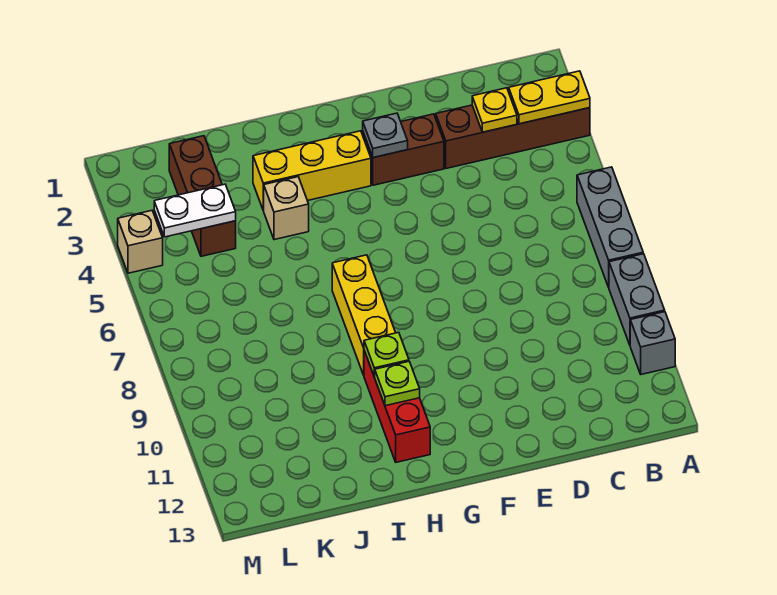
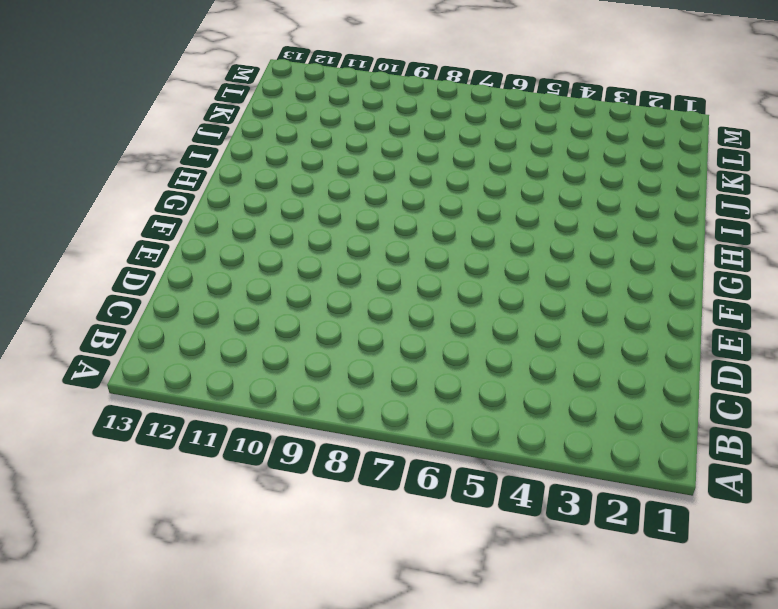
none -> brown brick A3:D3 level 1
none -> grey brick A6:A8 level 1
none -> grey brick A9:A10 level 1

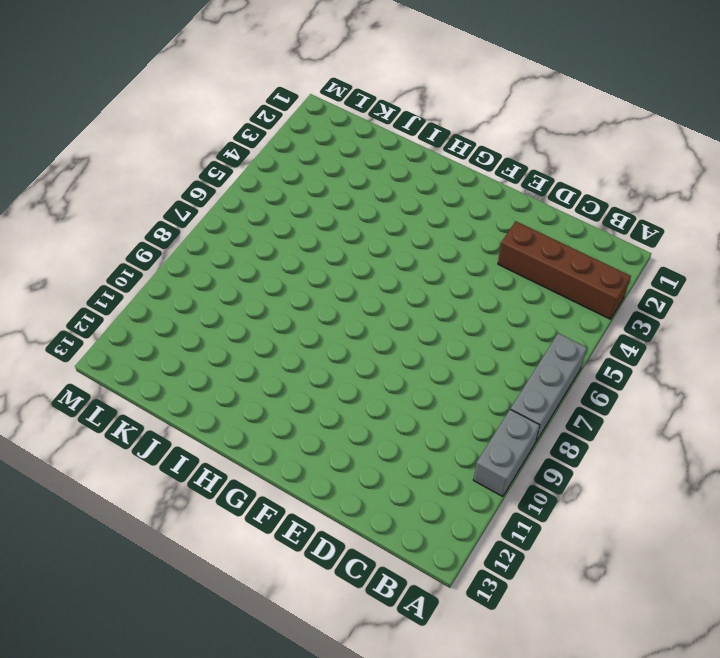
none -> grey brick A11 level 1
none -> brown brick E3:F3 level 1
none -> yellow brick G3:I3 level 1

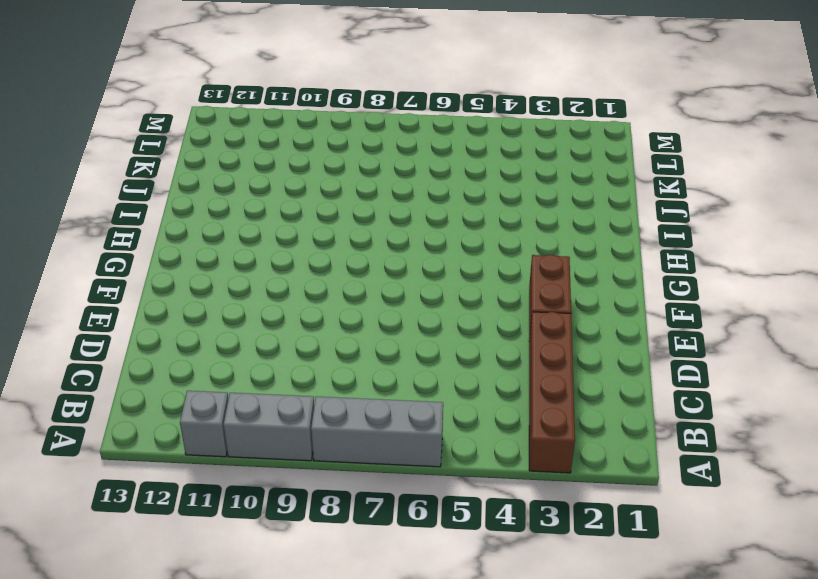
none -> yellow brick G3:I3 level 1
none -> yellow brick H7:H9 level 1
none -> red brick H10:H12 level 1

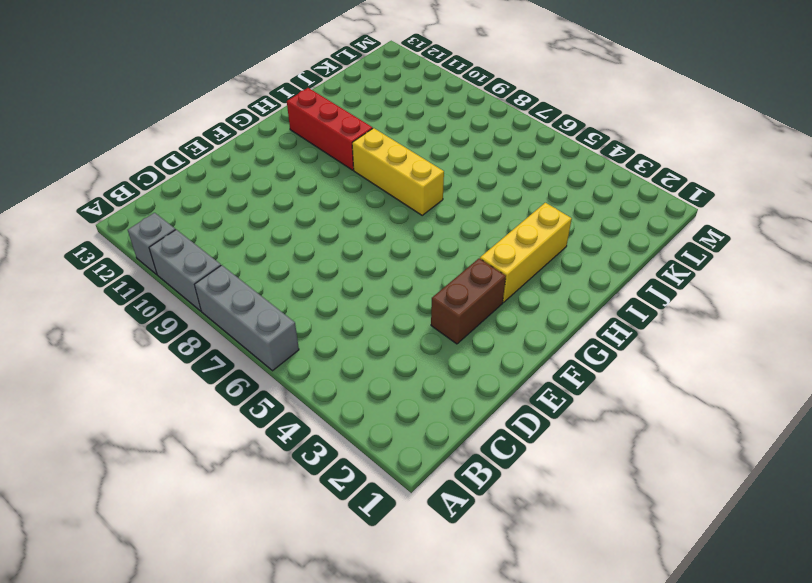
none -> brown brick A3:D3 level 1
none -> tan brick I4 level 1
none -> brown brick K2:K4 level 1

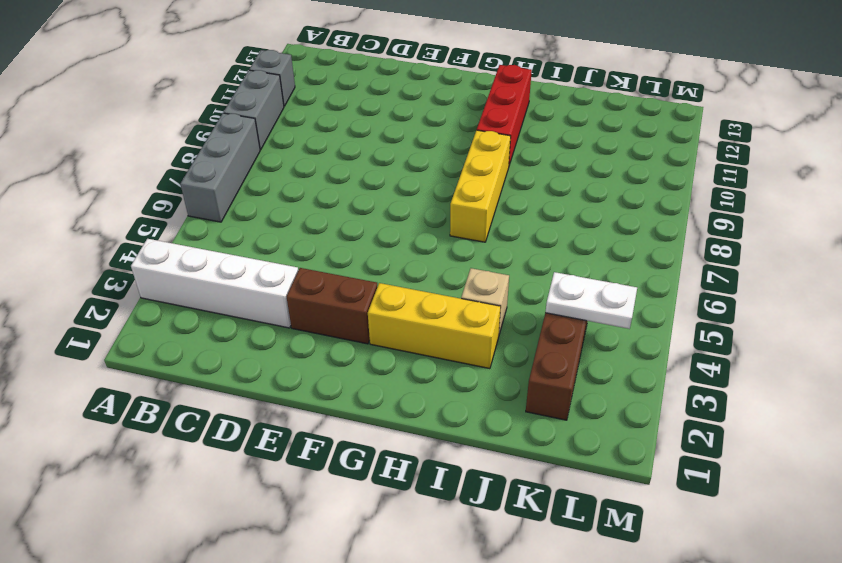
white brick A3:D3 level 1 -> brown brick A3:D3 level 1
none -> tan brick M4 level 1
none -> yellow plate A3:B3 level 2
none -> yellow plate C3 level 2

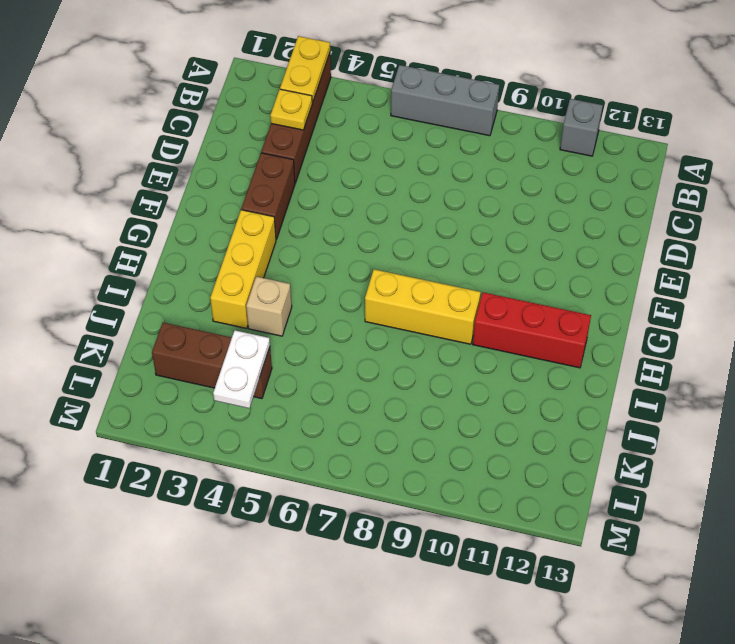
none -> grey brick A9:A10 level 1
none -> tan brick M4 level 1
none -> grey plate F3 level 2

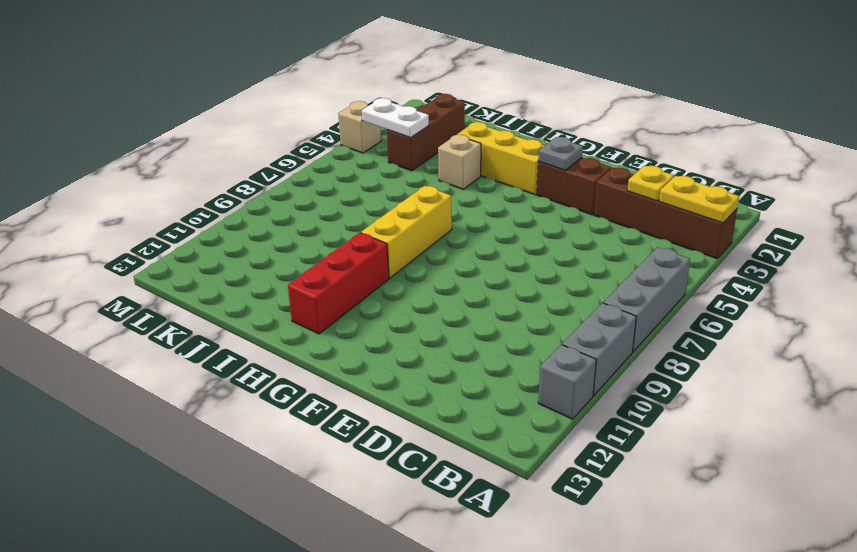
none -> lime plate H10 level 2
none -> lime plate H11 level 2

